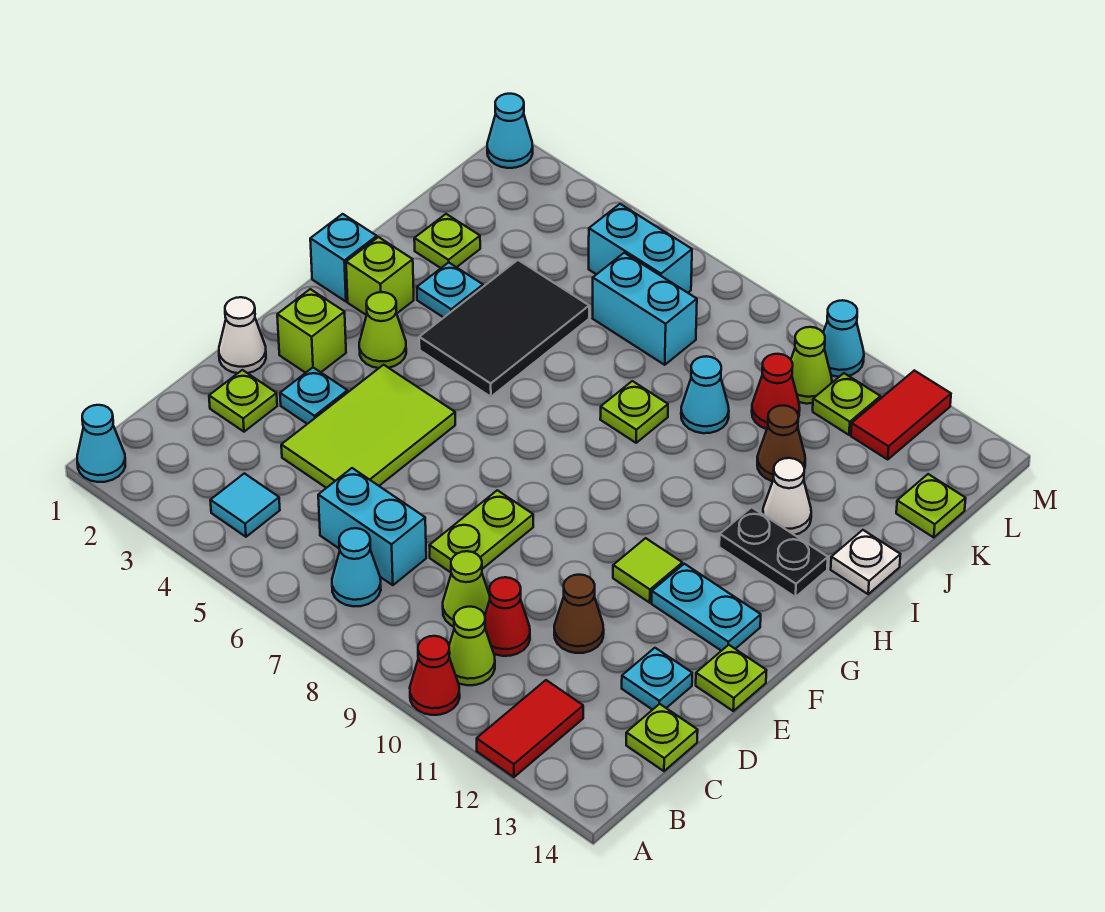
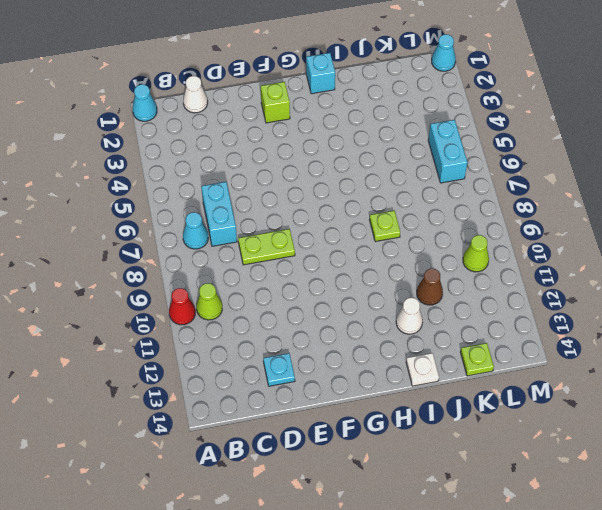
white cone C1 level 1 -> white cone E1 level 1
none -> red tile A12:B12 level 1
none -> cyan tile B4 level 1
none -> lime cone C9 level 1
none -> red cone C10 level 1

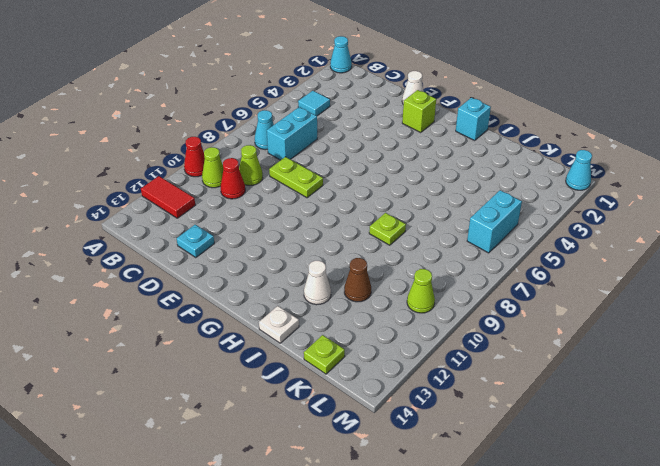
none -> lime plate C14 level 1
none -> lime plate D2 level 1
none -> lime tile D4:F5 level 1
none -> brown cone D11 level 1

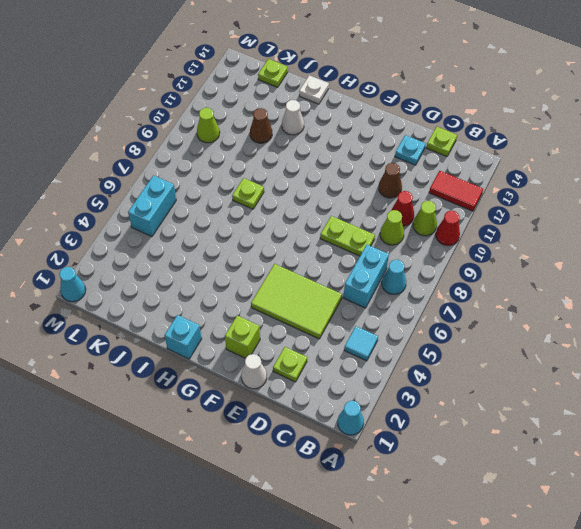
none -> cyan plate E3 level 1
none -> lime plate E14 level 1
none -> lime tile F11 level 1
none -> cyan plate F12:F13 level 1

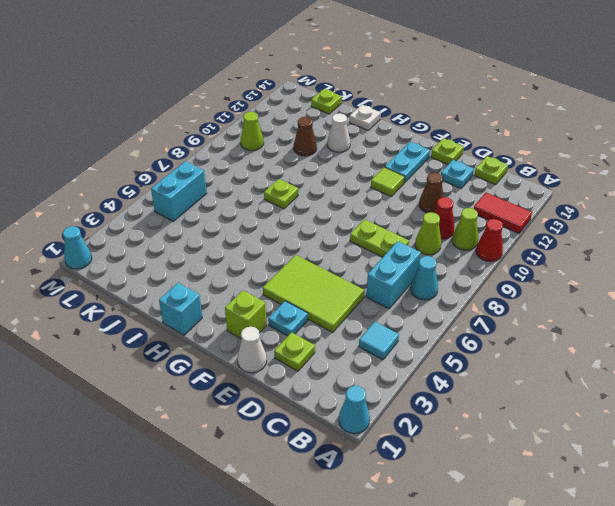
none -> lime cone G3 level 1
none -> lime brick H2 level 1
none -> black tile H4:J5 level 1
none -> black plate H12:H13 level 1

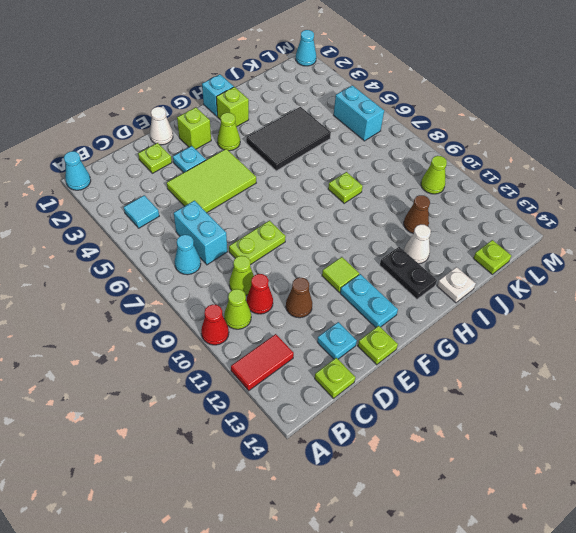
none -> cyan plate I3 level 1
none -> lime plate J2 level 1
none -> cyan cone J9 level 1
none -> cyan brick K6:K7 level 1

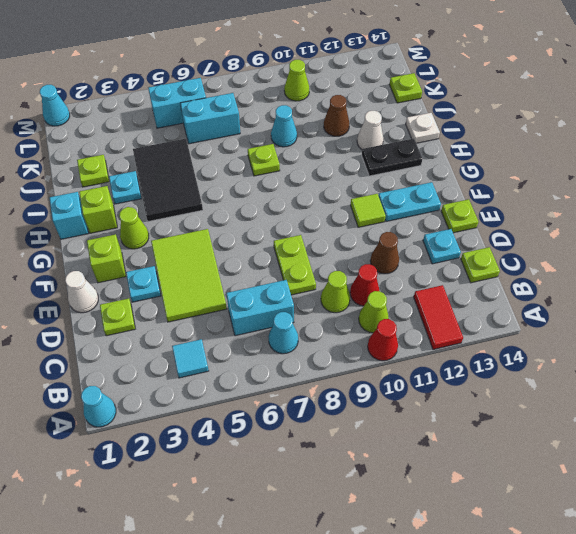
none -> red cone K10 level 1
none -> lime plate L11 level 1
none -> red tile L12:M12 level 1
none -> cyan cone M10 level 1

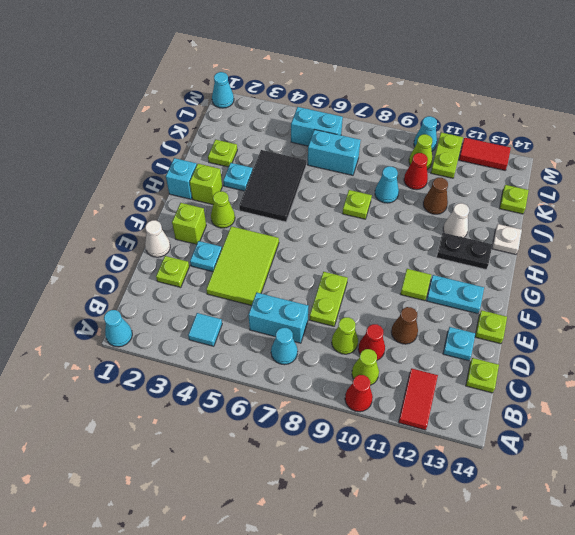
lime plate L11:M11 level 1 -> lime plate L11 level 1
red tile M12:M13 level 1 -> red tile L12:M12 level 1

